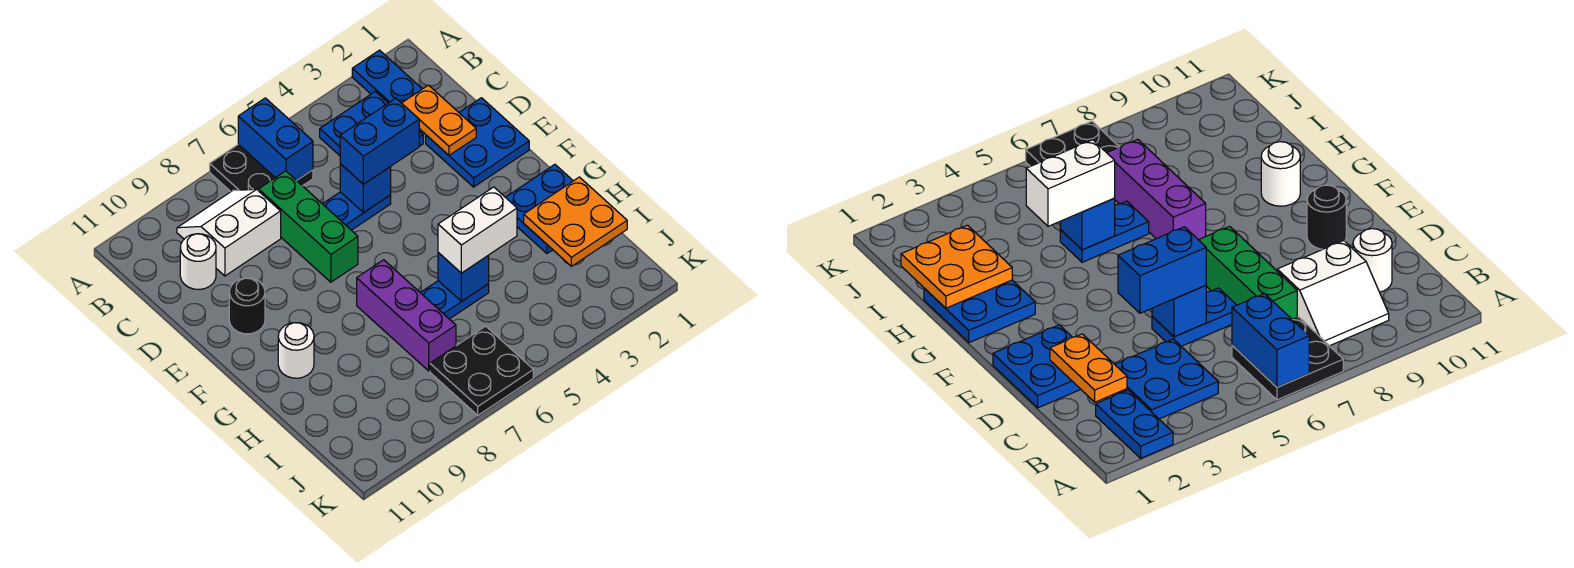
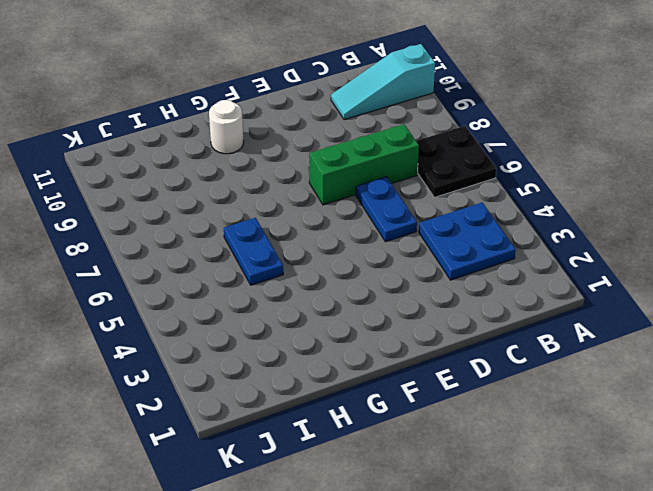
cyan slope A10:C10 level 1 top A -> white round brick C10 level 1
none -> blue plate A2:B2 level 1
none -> white slope B8:C9 level 1 top C
none -> blue plate D1:E2 level 1

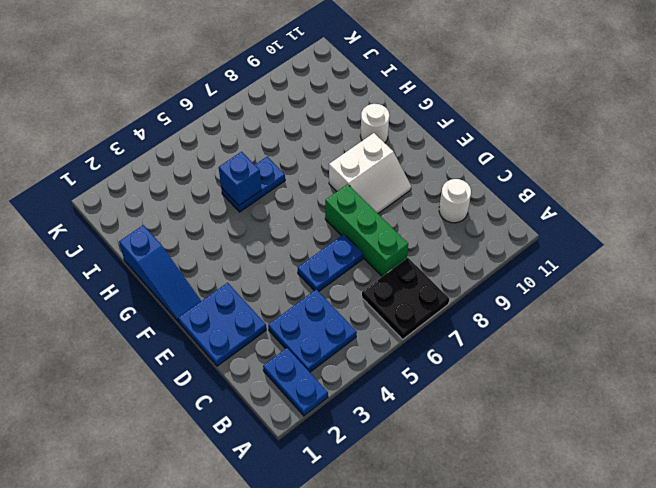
white slope E8:F9 level 1 top F -> white slope B8:C9 level 1 top C
blue slope F1:H1 level 1 top H -> blue plate G1:H2 level 1
none -> black round brick E10 level 1
none -> purple brick G7:I7 level 1
none -> black plate J6:K7 level 1

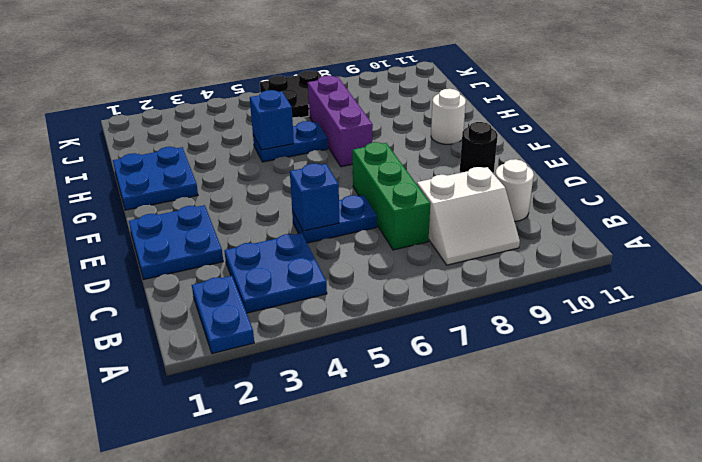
none -> black plate A6:B7 level 1
none -> blue brick A6:B6 level 2
none -> orange plate C2:D2 level 2

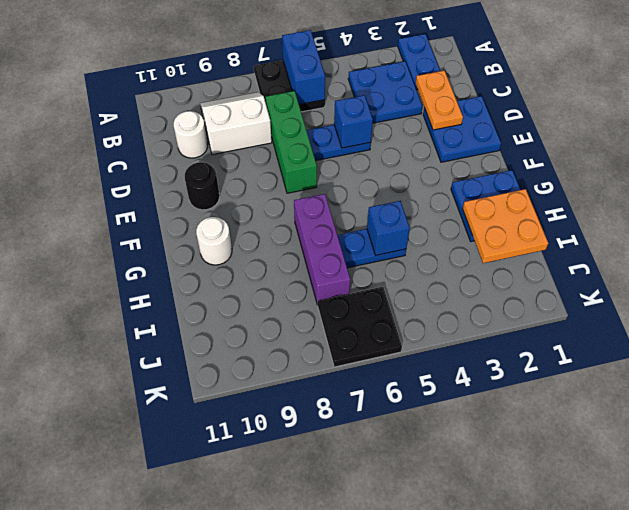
none -> blue brick D4:D5 level 3
none -> white brick H4:H5 level 3

